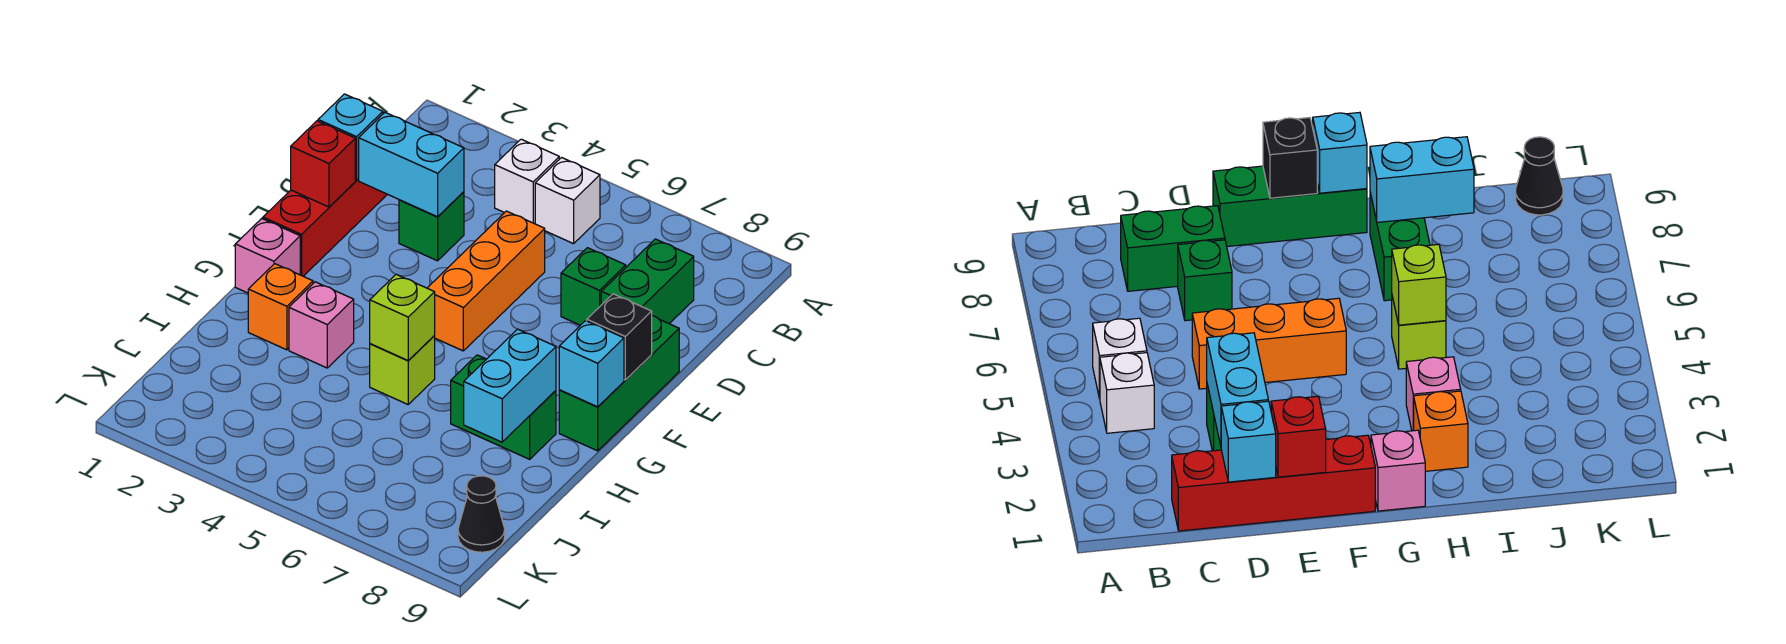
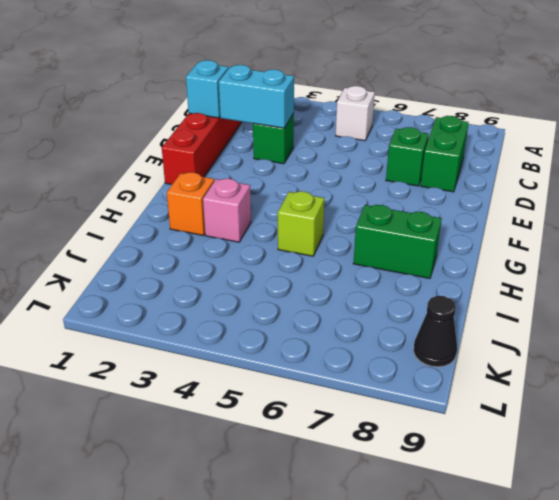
none -> white brick B4 level 1
none -> orange brick D5:F5 level 1
none -> green brick E9:G9 level 1

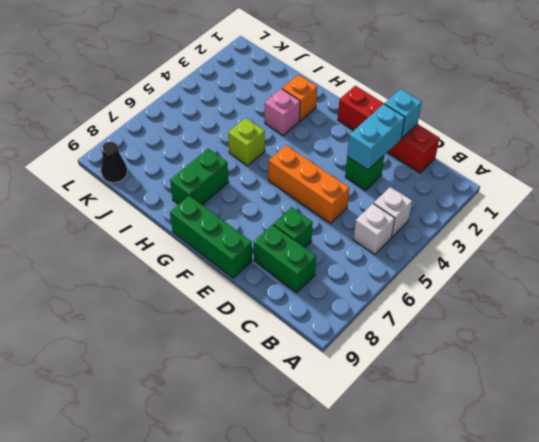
none -> pink brick G1 level 1
none -> red brick E1 level 2
none -> black brick F9 level 2

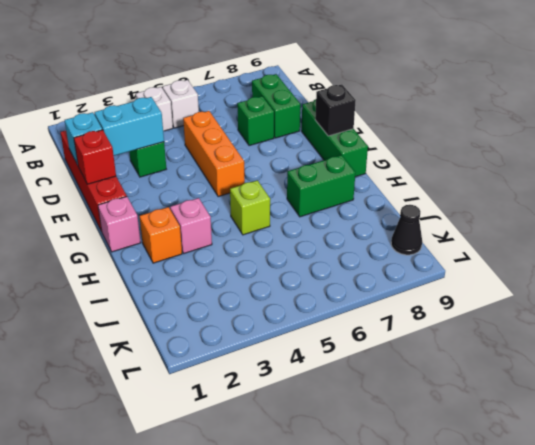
none -> cyan brick G9 level 2
none -> lime brick H5 level 2
none -> cyan brick H8:I8 level 2

